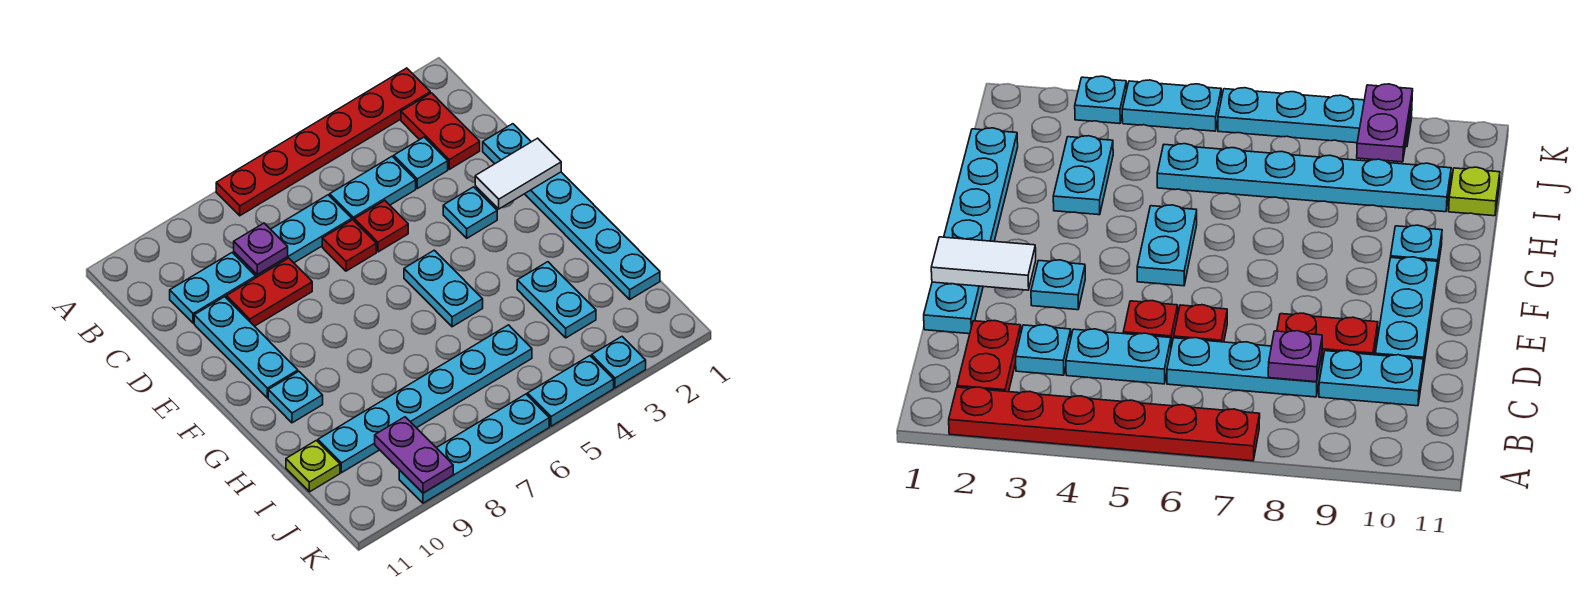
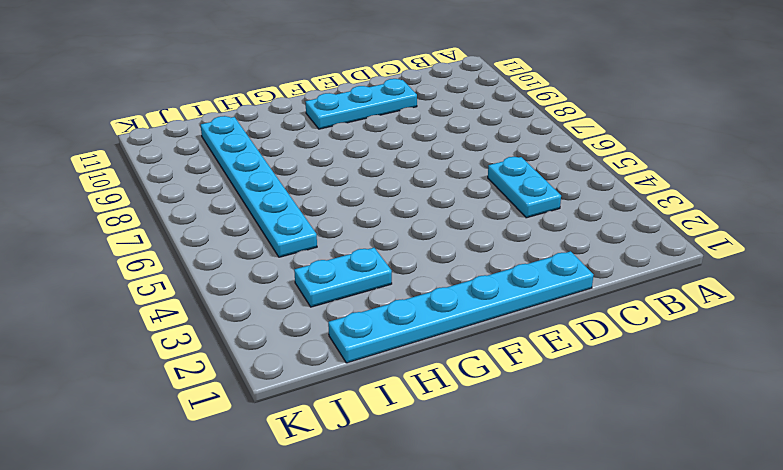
none -> red plate A2:A7 level 1
none -> red plate B2:C2 level 1
none -> cyan plate C3 level 1

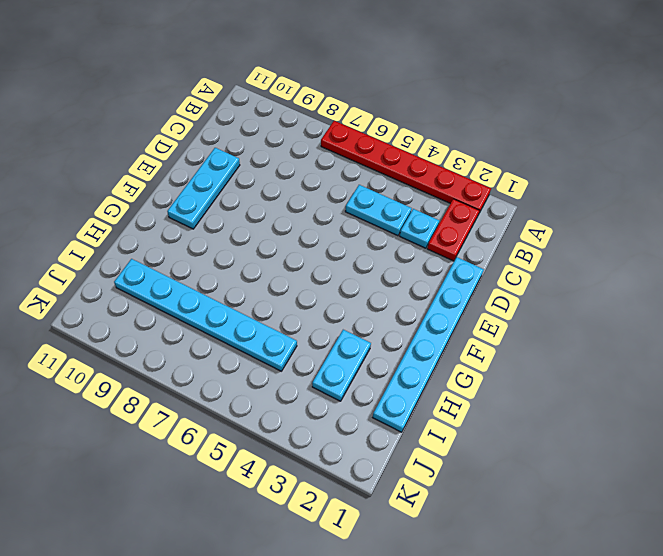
none -> cyan plate C6:C8 level 1
none -> cyan plate C9:C10 level 1
none -> red plate D5 level 1

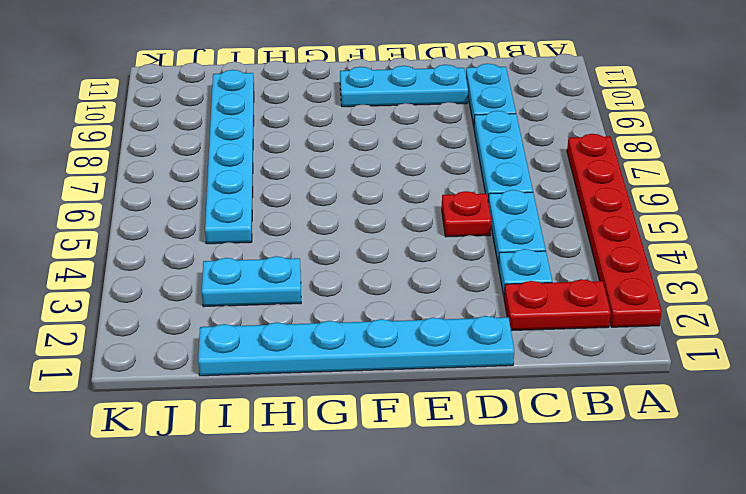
none -> red plate D6 level 1
none -> red plate D8:D9 level 1
none -> cyan plate E3 level 1

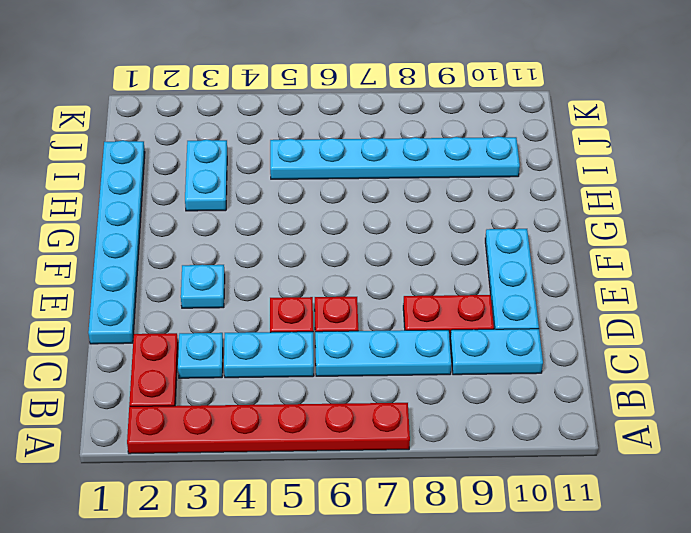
none -> cyan plate F5:G5 level 1
none -> cyan plate G10 level 1
none -> lime plate I11 level 1

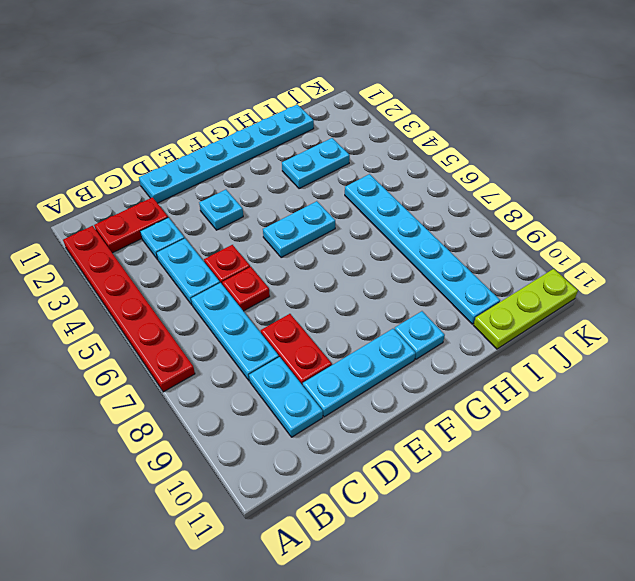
lime plate I11:K11 level 1 -> lime plate I11 level 1
none -> cyan plate K3 level 1
none -> cyan plate K4:K5 level 1
none -> cyan plate K6:K9 level 1

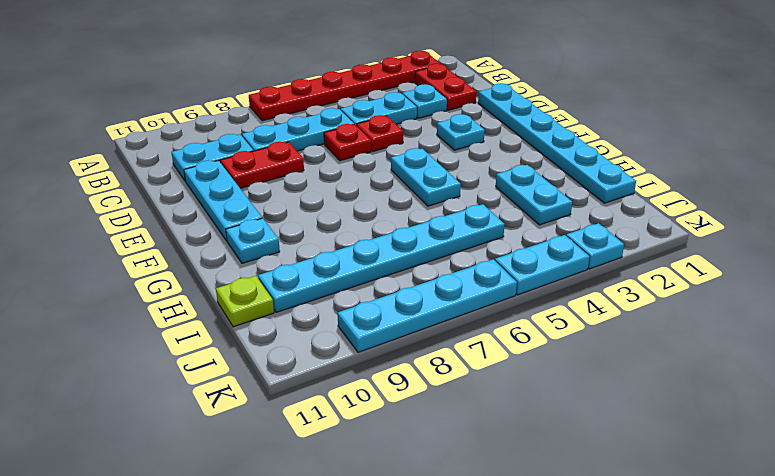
none -> purple plate C8 level 2
none -> white tile E1:E2 level 2
none -> purple plate J9:K9 level 2

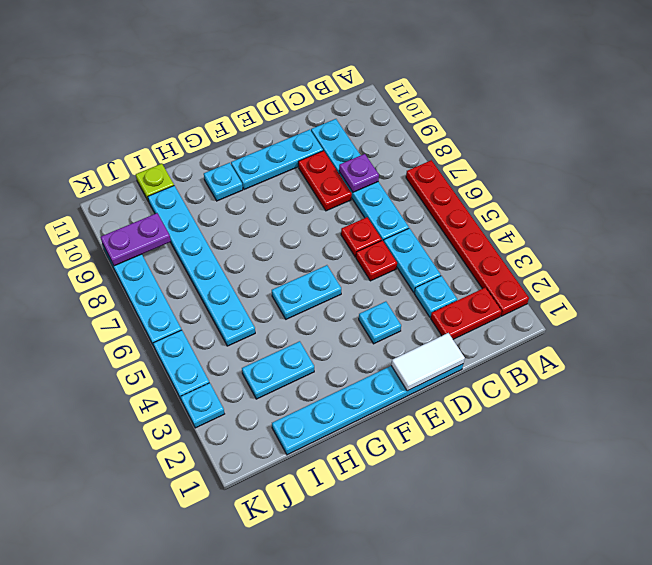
white tile D1:E1 level 2 -> white tile E1:E2 level 2

